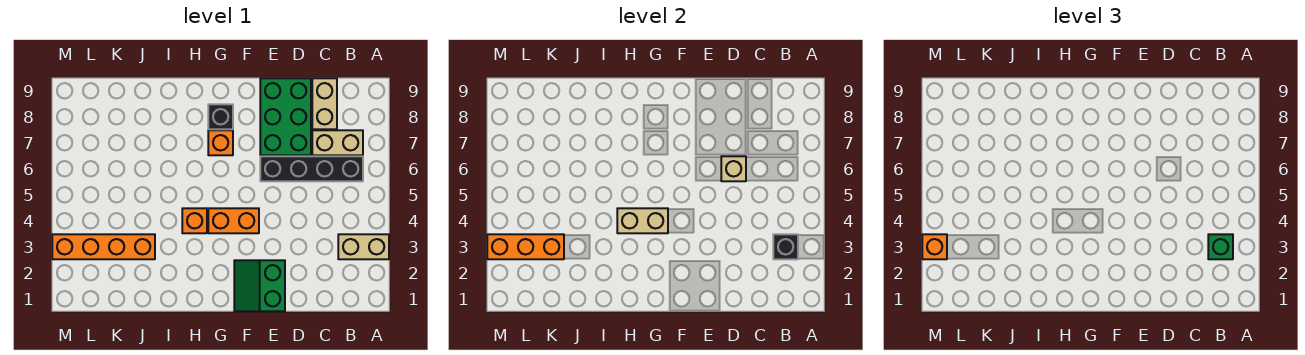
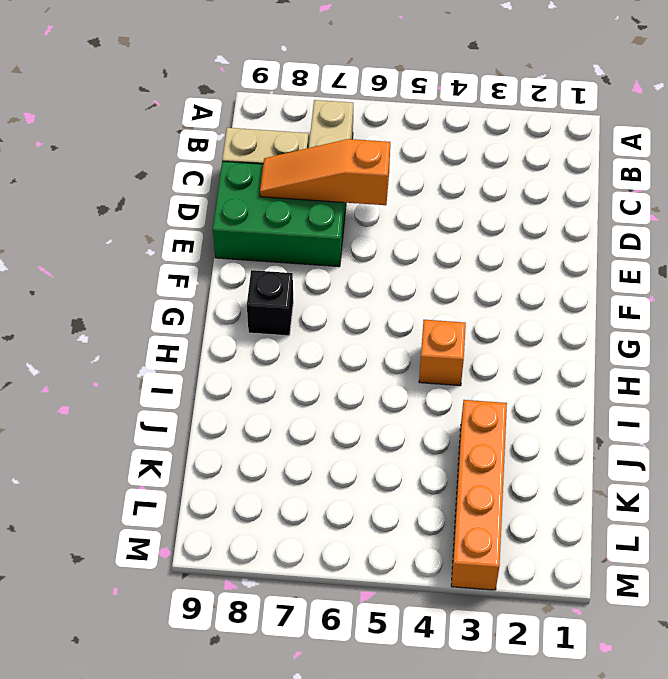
orange slope D6:D8 level 2 top 6 -> tan brick D6 level 2
none -> tan brick A3:B3 level 1
none -> black brick B6:E6 level 1
none -> green slope E1:F2 level 1 top E

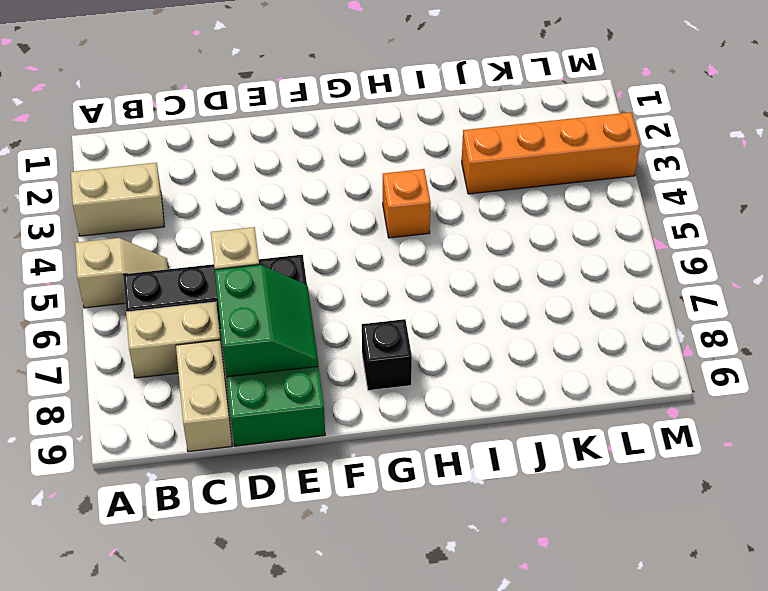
tan slope A5:B5 level 1 top A -> none
green slope D7:E8 level 2 top D -> green slope E1:F2 level 1 top E
none -> orange brick F4:G4 level 1
none -> orange brick G7 level 1
none -> black brick B3 level 2

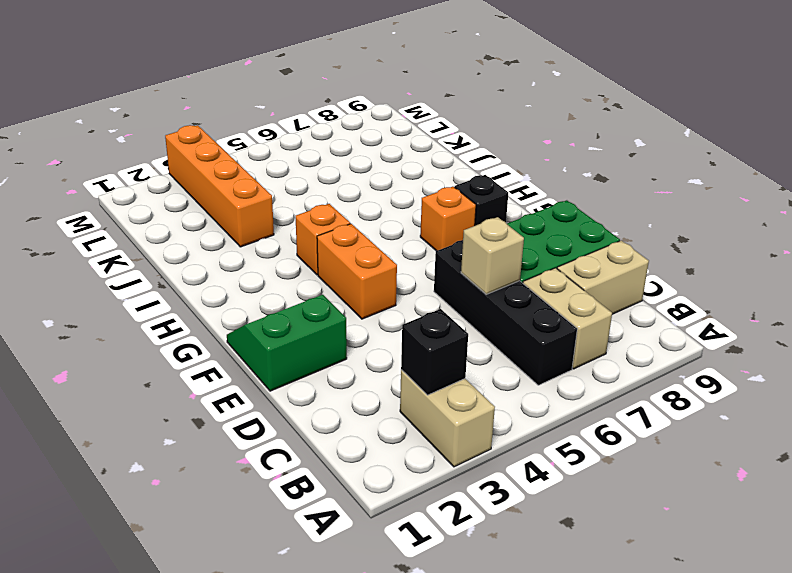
none -> tan brick G4:H4 level 2
none -> orange brick K3:M3 level 2
none -> green brick B3 level 3

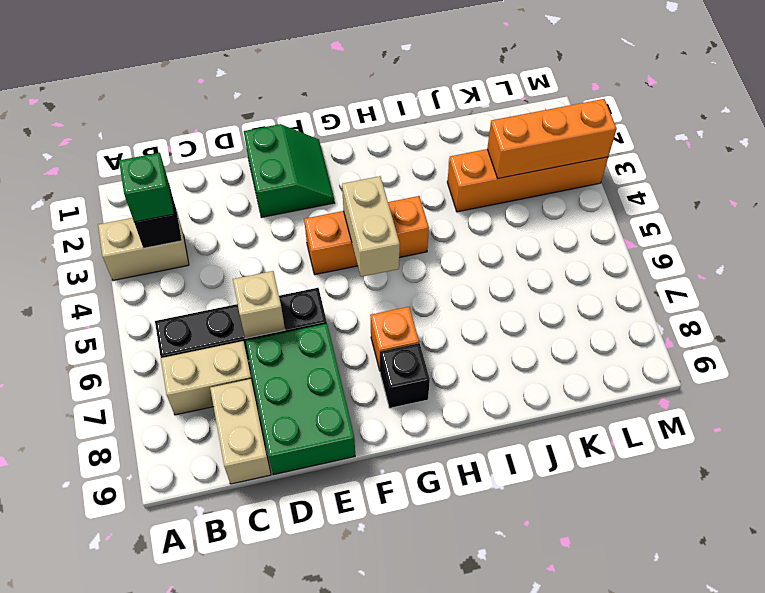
tan brick G4:G5 level 2 -> tan brick G4:H4 level 2
none -> orange brick M3 level 3

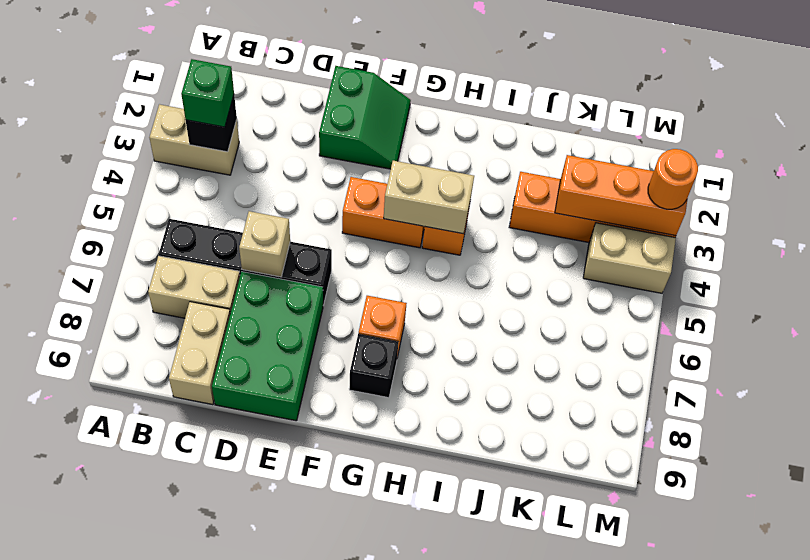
tan brick L4:M4 level 1 -> none
orange round brick M3 level 3 -> orange brick M3 level 3

